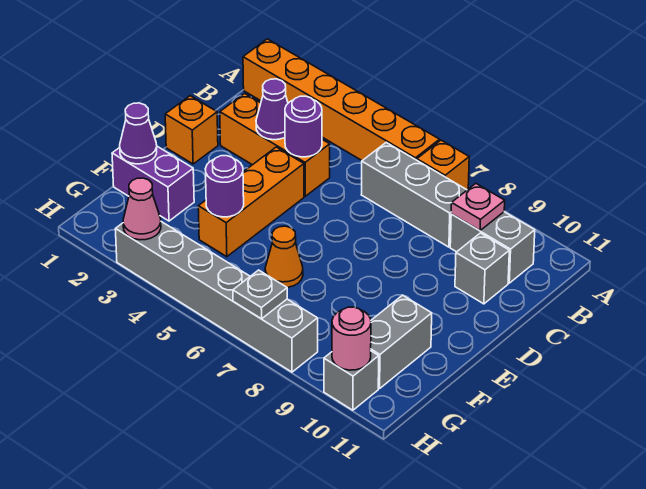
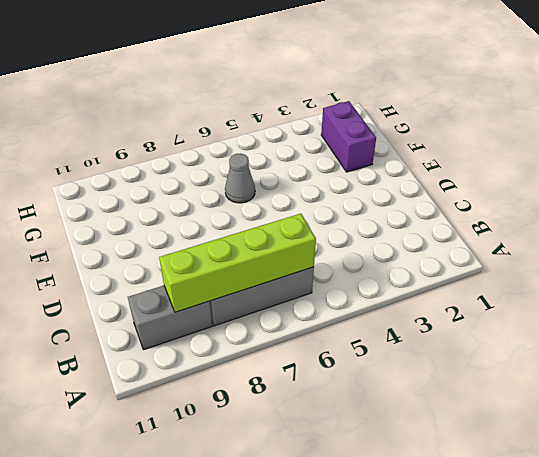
lime brick B6:B9 level 2 -> pink plate B9 level 2
purple brick F2:G2 level 1 -> purple brick F1:F2 level 1
grey cone F6 level 1 -> orange cone F6 level 1
none -> orange brick A1:A6 level 1
none -> orange brick A7 level 1
none -> orange brick C2:C4 level 1

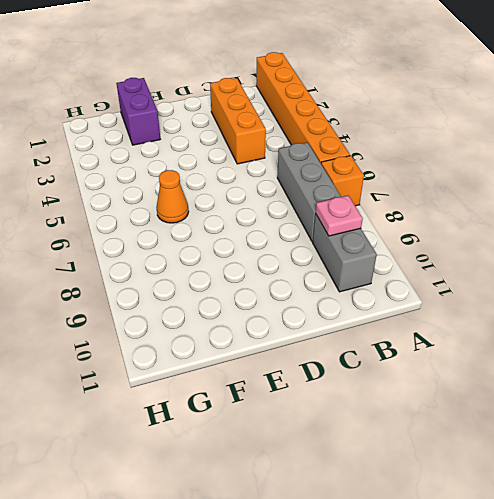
none -> grey brick C10 level 1
none -> orange brick D1 level 1
none -> orange brick D4:F4 level 1

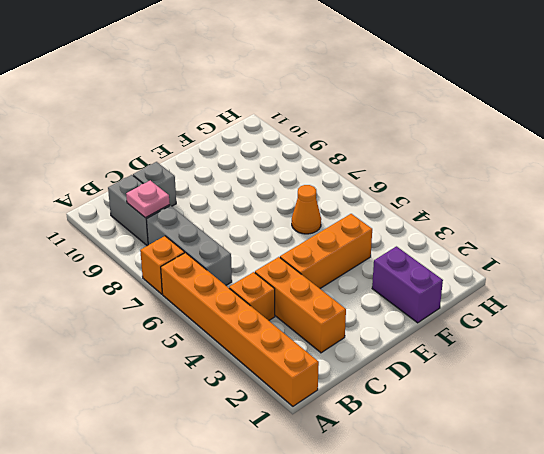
orange brick B4 level 1 -> orange brick D1 level 1
none -> grey brick F10:G10 level 1
none -> grey brick H3:H8 level 1
none -> grey brick H10 level 1

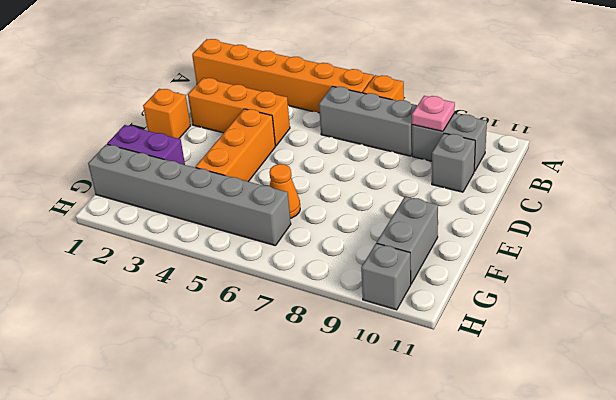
grey brick G1:G6 level 1 -> grey brick H3:H8 level 1
none -> purple cone C3 level 2
none -> purple round brick C4 level 2
none -> purple cone F1 level 2

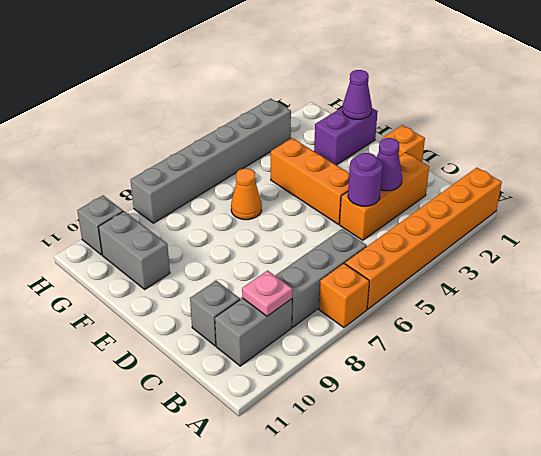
none -> purple round brick F4 level 2
none -> pink cone H3 level 2
none -> grey plate H7 level 2

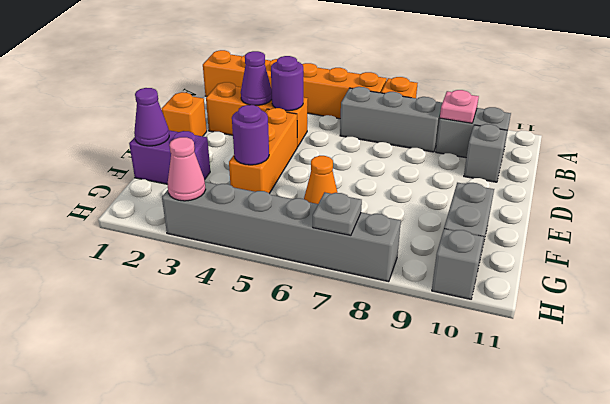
none -> pink round brick H10 level 2

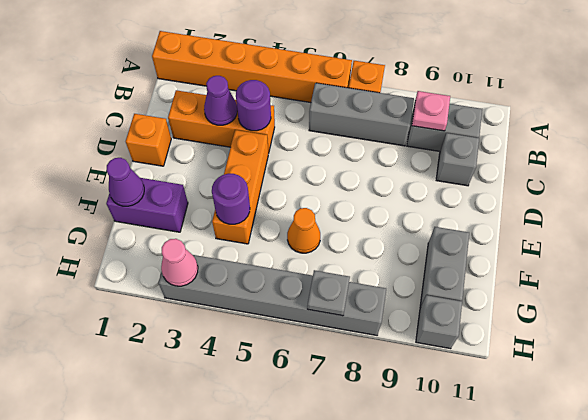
none -> pink round brick H10 level 2

